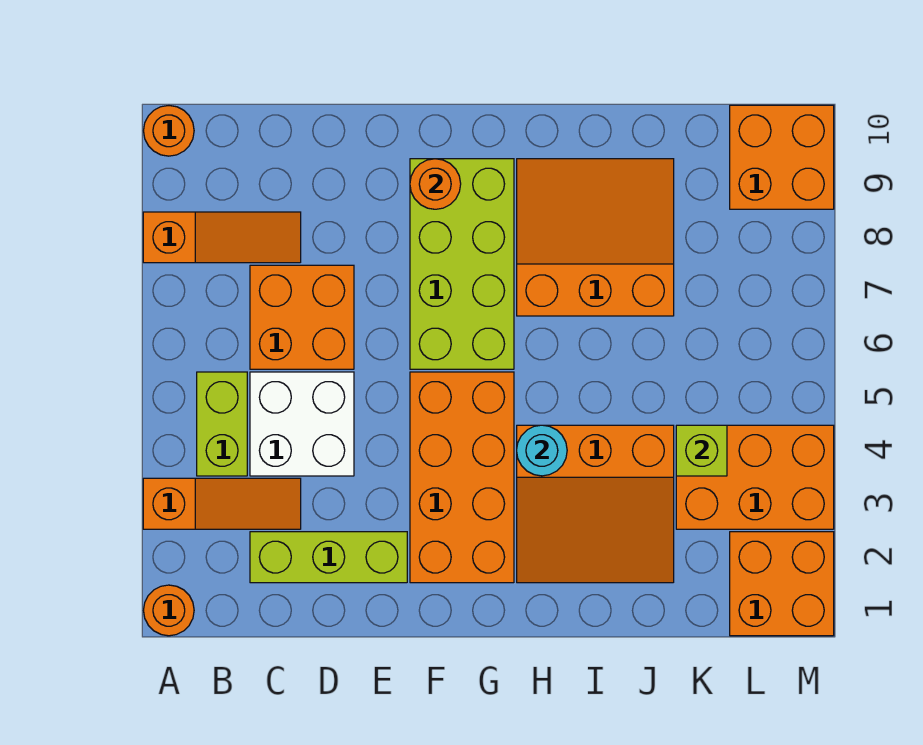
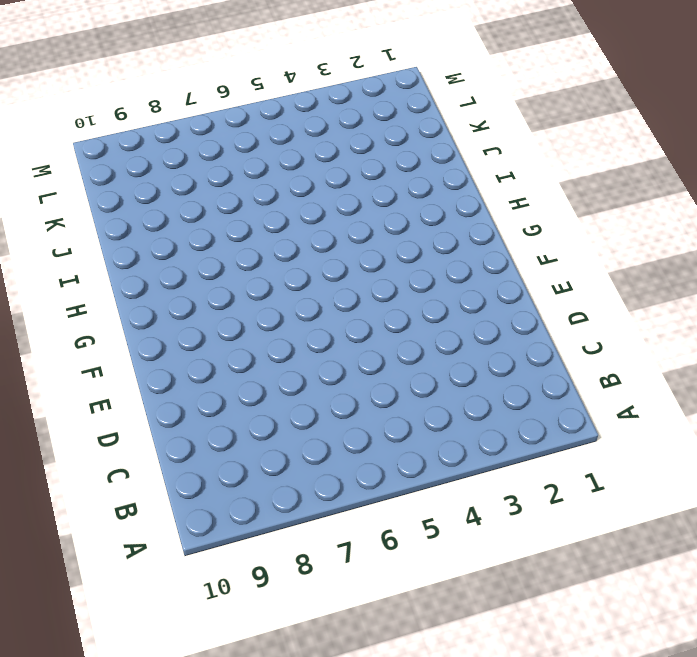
none -> orange round brick A1 level 1
none -> orange slope A3:C3 level 1 top A
none -> orange slope A8:C8 level 1 top A

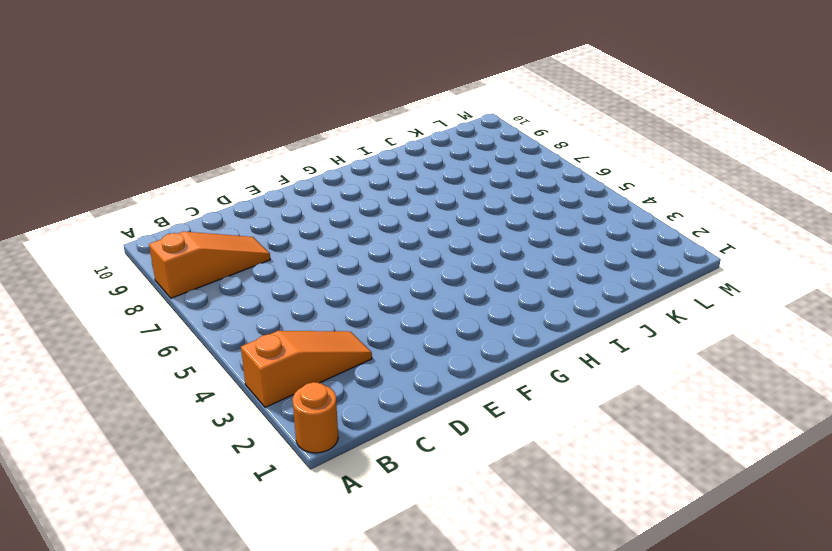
none -> orange round brick A10 level 1
none -> lime brick B4:B5 level 1
none -> lime brick C2:E2 level 1

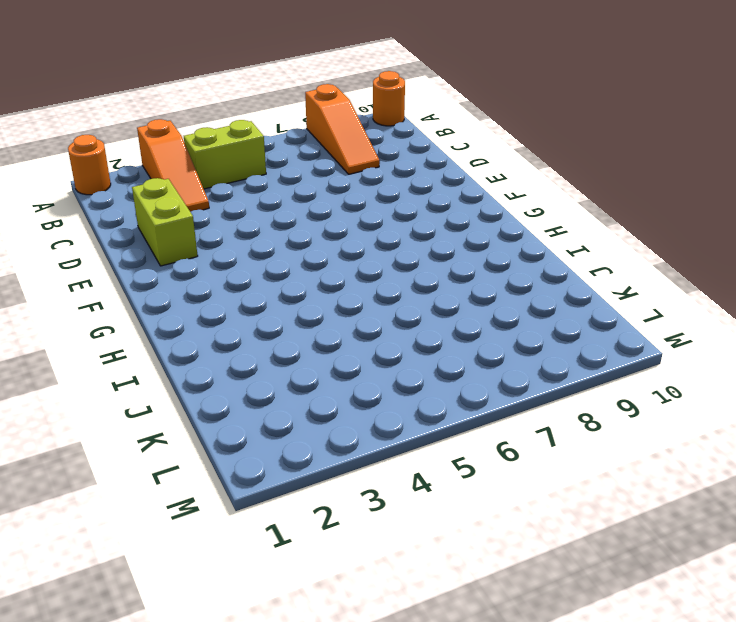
lime brick D2:E2 level 1 -> lime brick C2:E2 level 1
none -> white brick C4:D5 level 1
none -> orange brick C6:D7 level 1
none -> orange brick F2:G5 level 1

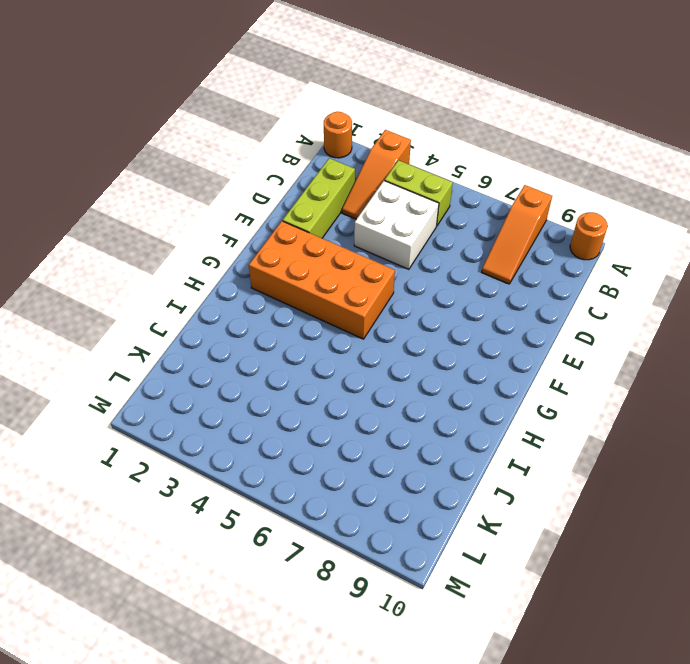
none -> orange brick C6:D7 level 1
none -> lime brick F6:G9 level 1
none -> orange slope H2:J4 level 1 top 4

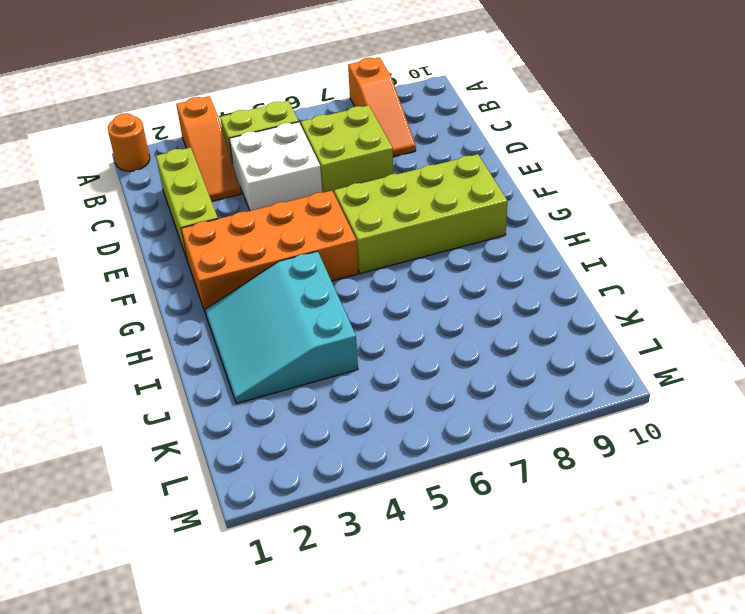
lime brick C6:D7 level 1 -> orange brick C6:D7 level 1
cyan slope H2:J4 level 1 top 4 -> orange slope H2:J4 level 1 top 4
none -> orange round brick A10 level 1
none -> orange slope H7:J9 level 1 top 7
none -> orange brick K3:M4 level 1

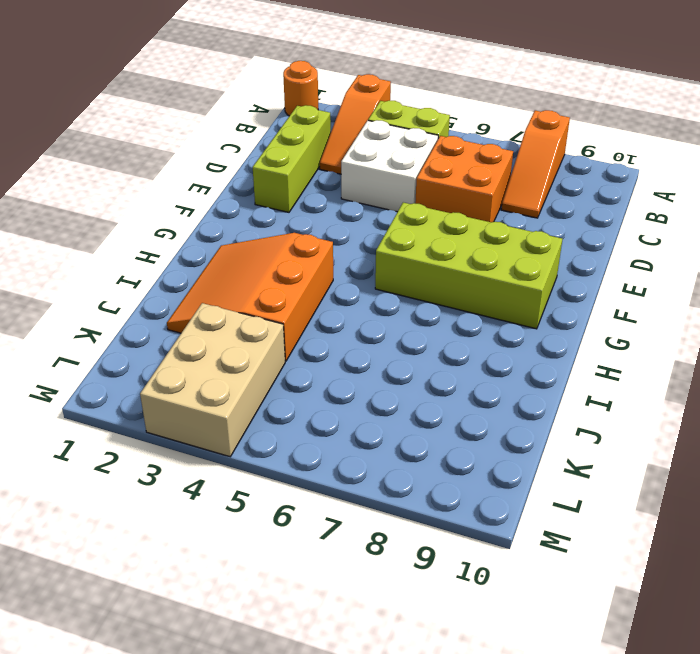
tan brick K3:M4 level 1 -> orange brick K3:M4 level 1
none -> orange round brick A10 level 1
none -> orange brick F2:G5 level 1
none -> orange slope H7:J9 level 1 top 7

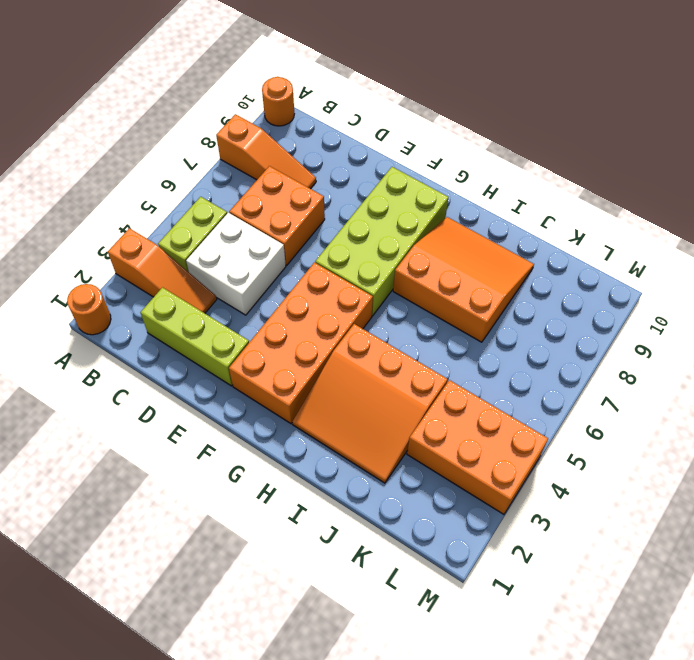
none -> orange brick L1:M2 level 1
none -> orange brick L9:M10 level 1
none -> orange round brick F9 level 2

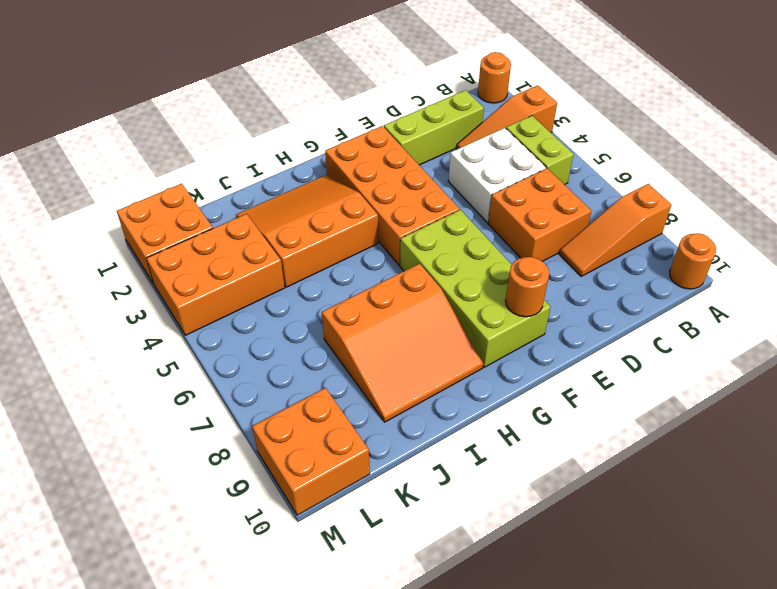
none -> cyan round brick H4 level 2
none -> lime brick K4 level 2

